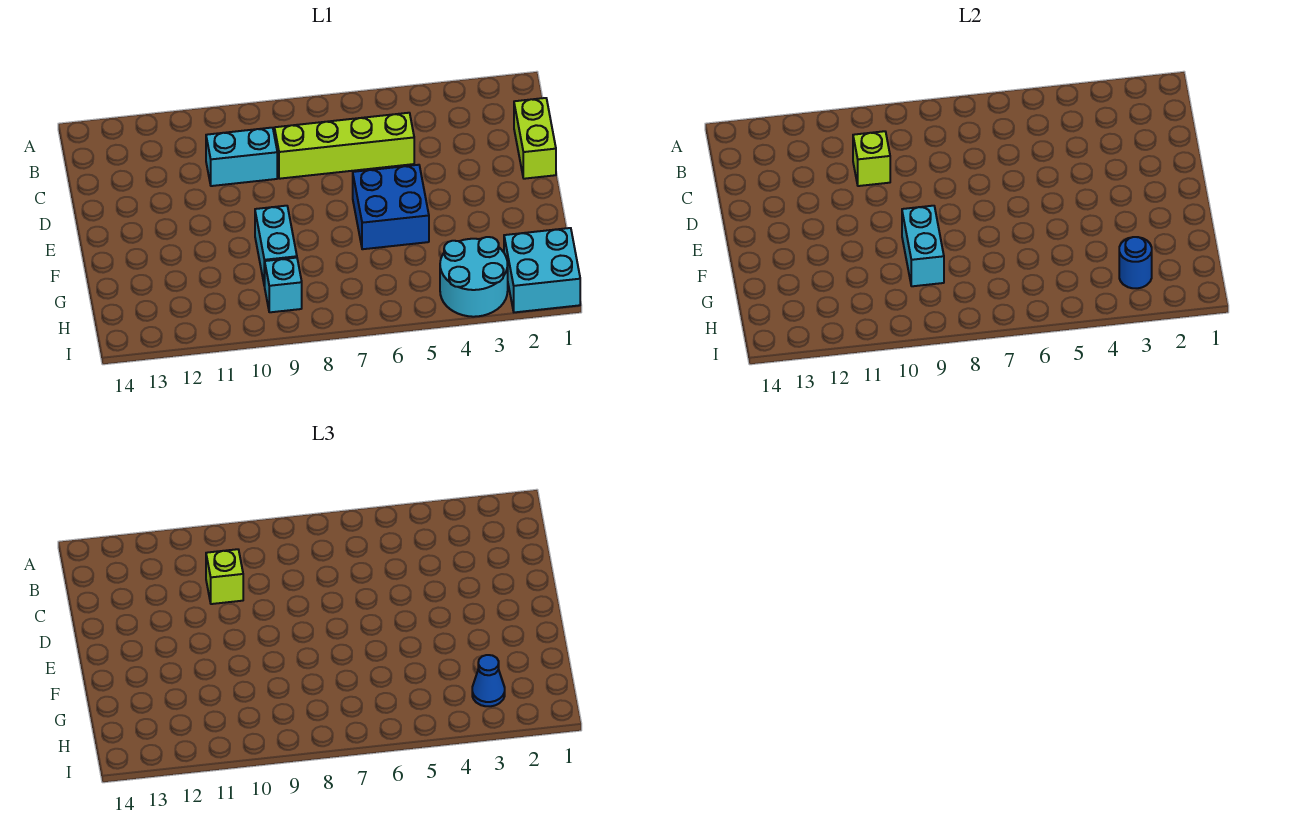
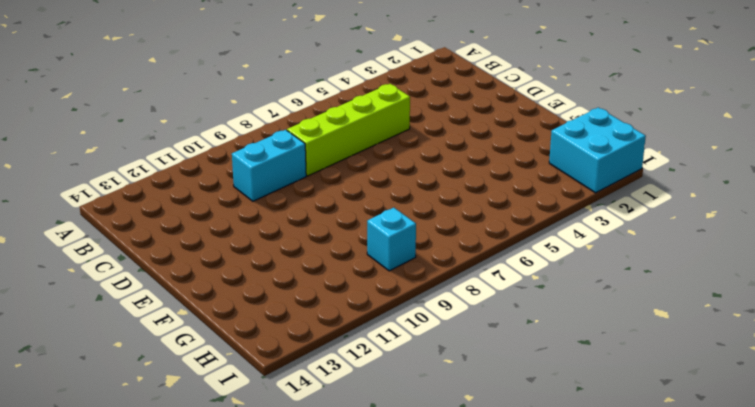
none -> lime brick C1:D1 level 1
none -> blue brick E5:F6 level 1
none -> cyan brick F9:G9 level 1

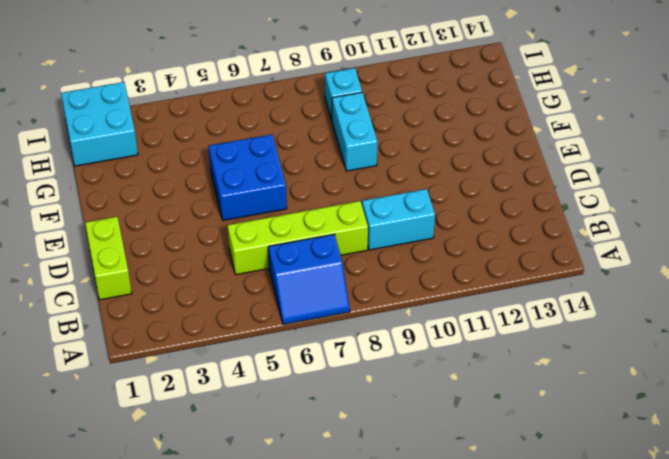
blue slope A6:B7 level 1 top B -> none
none -> cyan round brick H3:I4 level 1
none -> lime brick C10 level 2
none -> cyan brick F9:G9 level 2

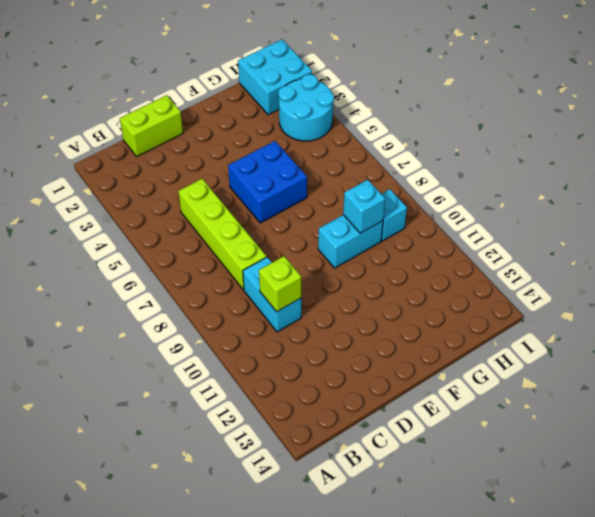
cyan brick G9 level 2 -> cyan brick F9:G9 level 2
none -> blue round brick H3 level 2
none -> lime brick C10 level 3
none -> blue cone H3 level 3

